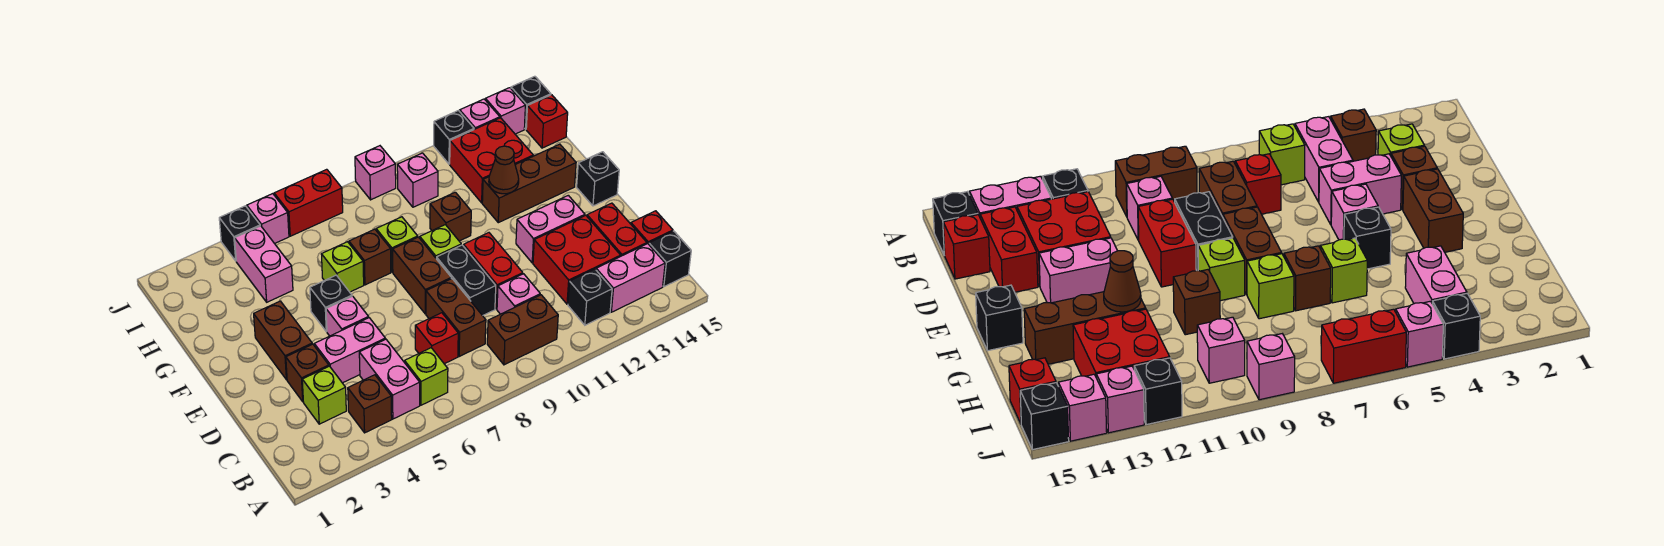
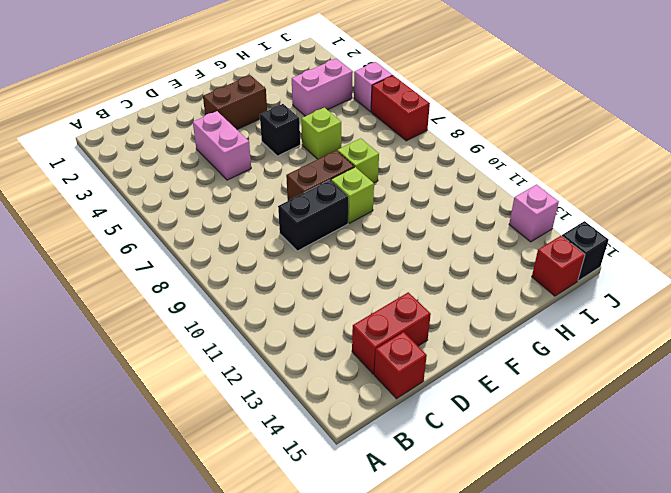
none -> brown brick B4 level 1
none -> pink brick B5:C5 level 1
none -> lime brick B6 level 1
none -> brown brick B9:B10 level 1

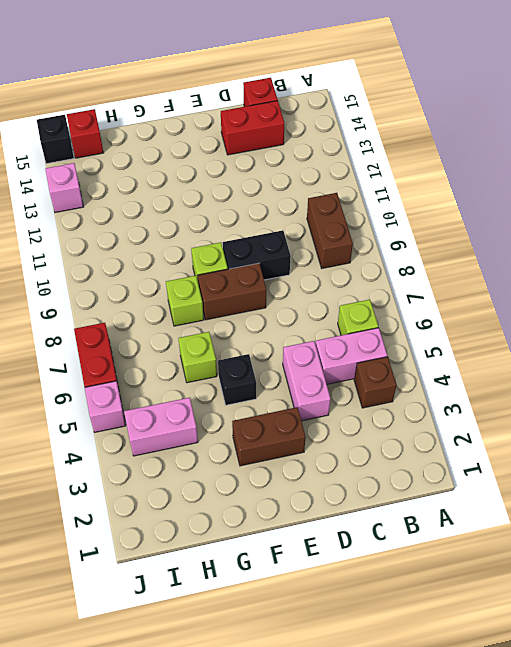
none -> black brick B12 level 1
none -> pink brick B13:B14 level 1
none -> black brick B15 level 1
none -> lime brick C3 level 1

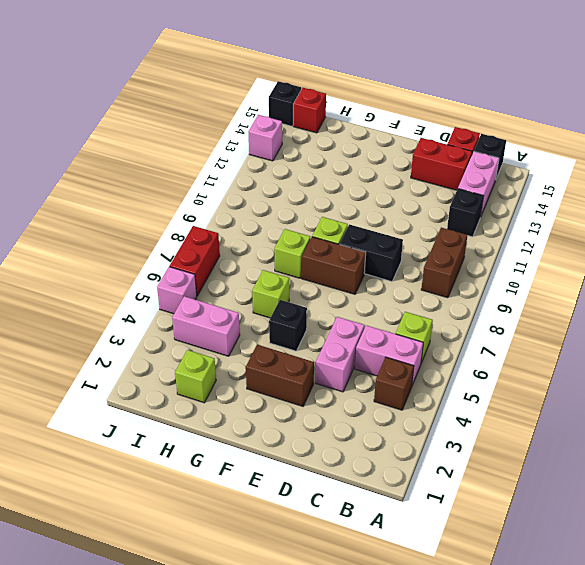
lime brick H2 level 1 -> lime brick C3 level 1
none -> red brick C7 level 1
none -> brown brick C8:D8 level 1
none -> pink brick C10 level 1
none -> red brick C12:D13 level 1

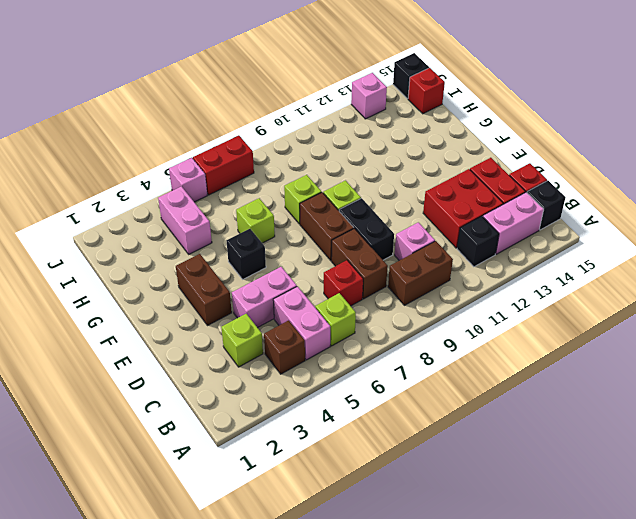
none -> brown brick D3 level 1
none -> red brick D10:E10 level 1
none -> pink brick E5 level 1
none -> pink brick E12:E13 level 1

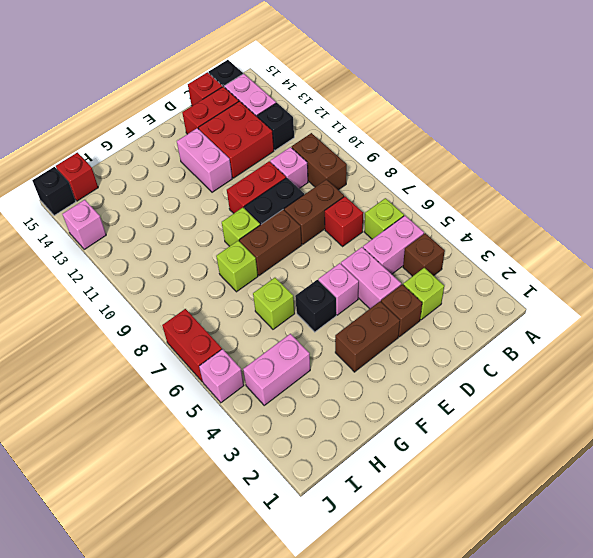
none -> black brick F15 level 1
none -> brown brick G7 level 1
none -> brown brick G10 level 1
none -> brown brick G12:G14 level 1

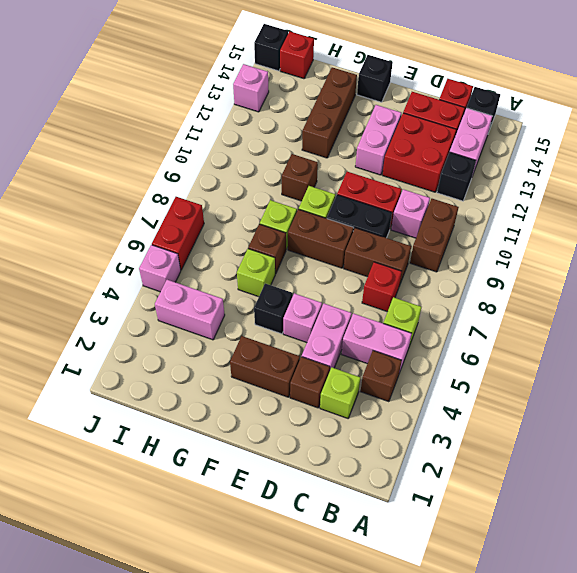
none -> red brick H12:I13 level 1
none -> pink brick I10 level 1
none -> black brick J4 level 1
none -> pink brick J9 level 1

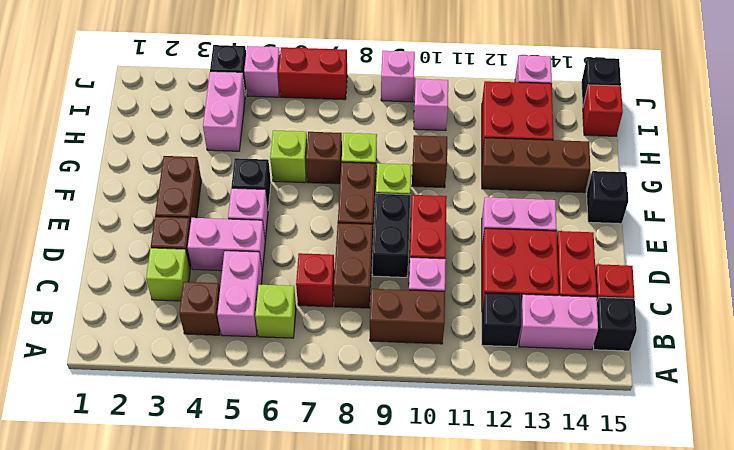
none -> black brick J12 level 1
none -> pink brick J14 level 1
none -> brown cone G12 level 2

